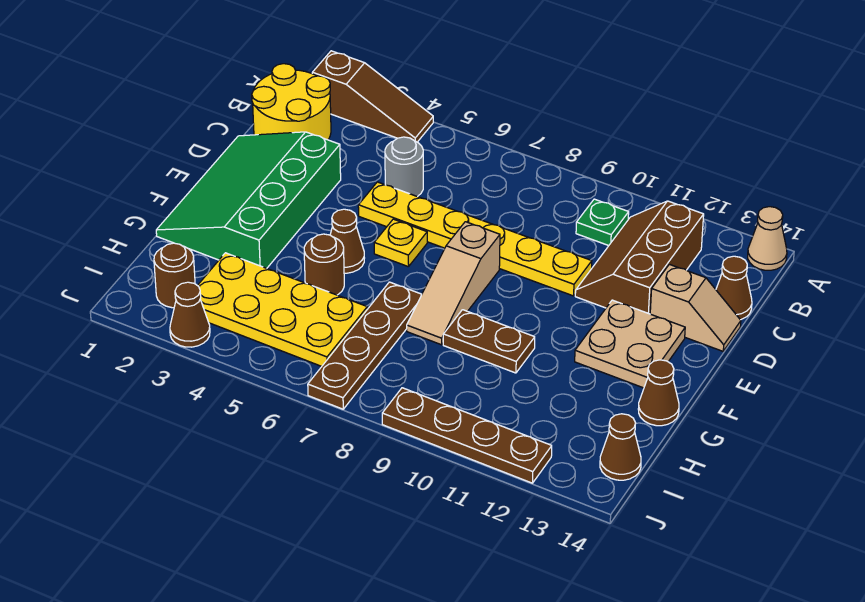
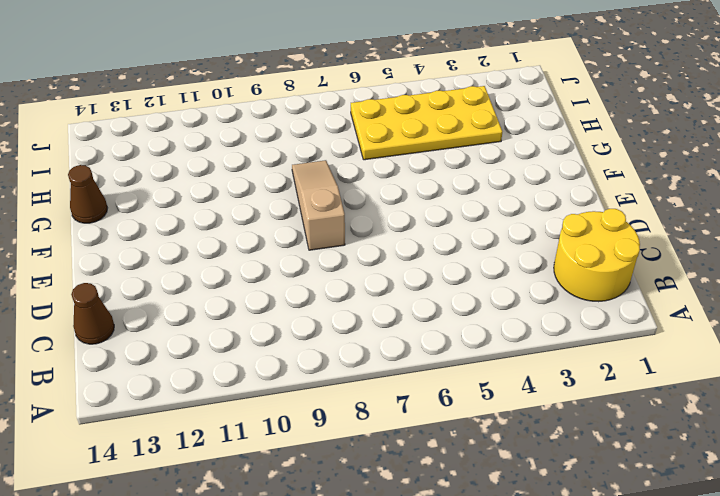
none -> brown slope A2:A4 level 1 top 2
none -> tan cone A14 level 1
none -> green plate B10 level 1

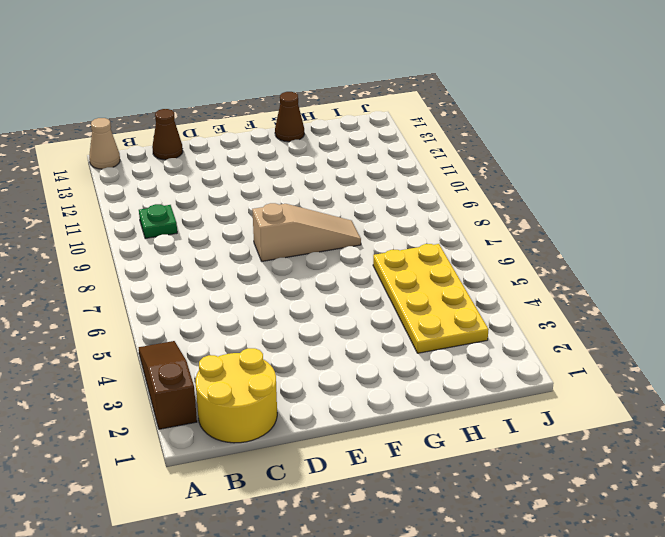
none -> brown slope B11:D12 level 1 top 12
none -> grey round brick C5 level 1
none -> green slope D1:G3 level 1 top 3

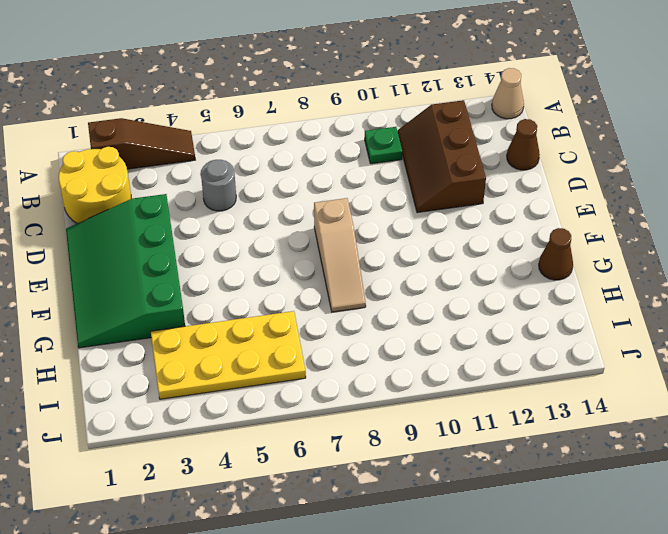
none -> yellow plate D5:D10 level 1
none -> tan slope D13:D14 level 1 top 13
none -> yellow plate E6 level 1

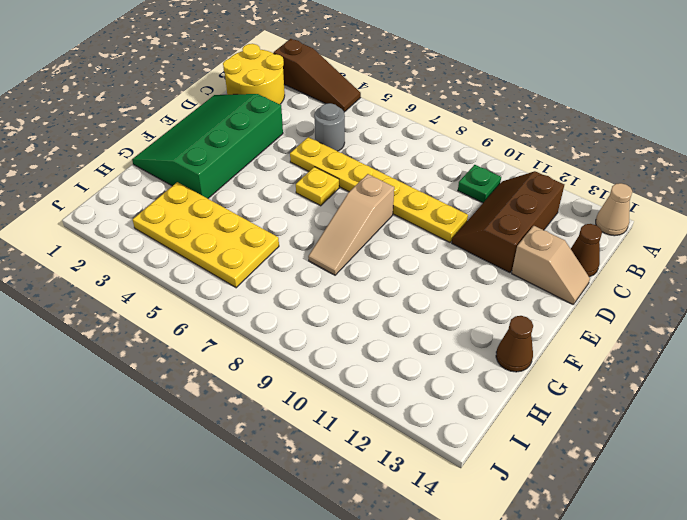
none -> tan plate E12:F13 level 1
none -> brown cone F5 level 1
none -> brown round brick G5 level 1

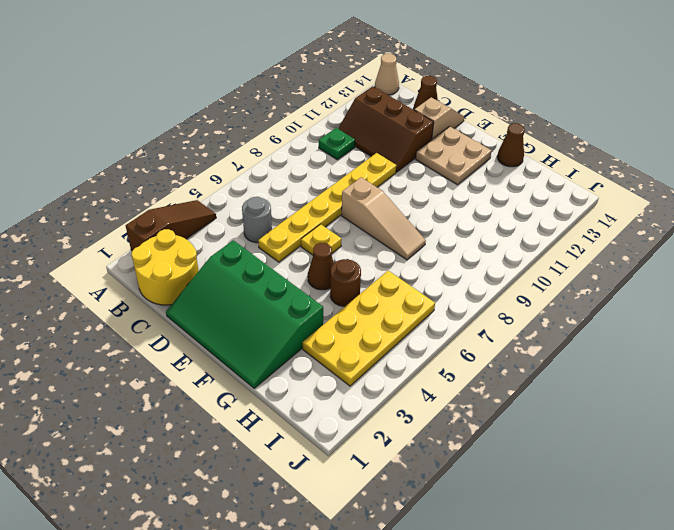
none -> brown plate G7:J7 level 1
none -> brown plate G9:G10 level 1
none -> brown round brick I2 level 1

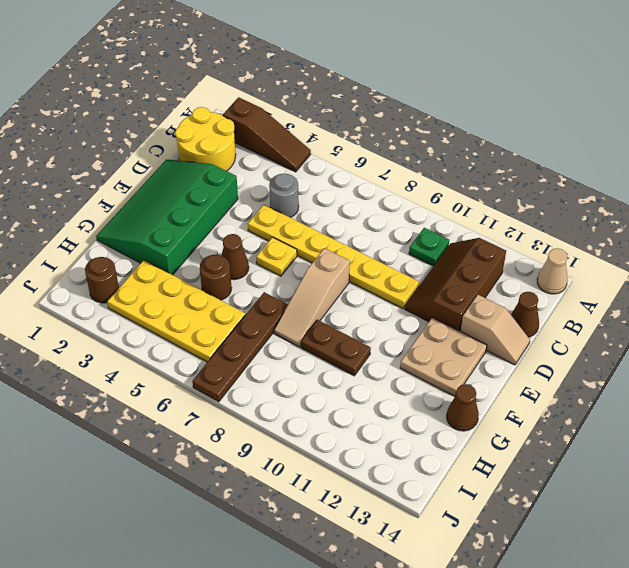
none -> brown cone I14 level 1
none -> brown cone J3 level 1
none -> brown plate J9:J12 level 1

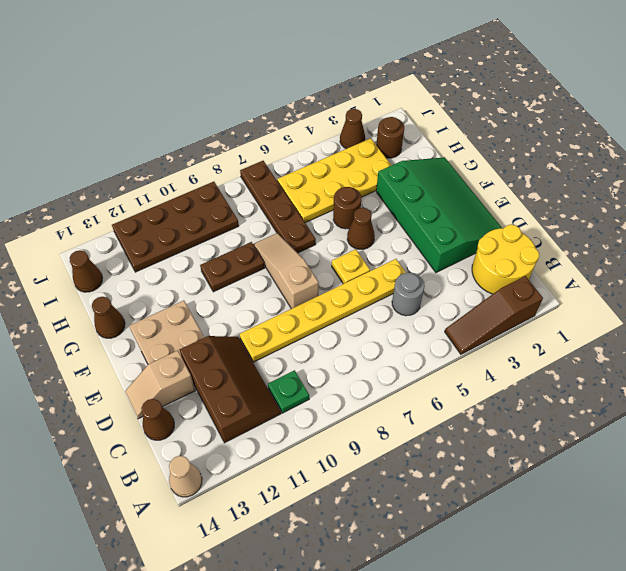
brown plate I9:J12 level 1 -> brown plate J9:J12 level 1

